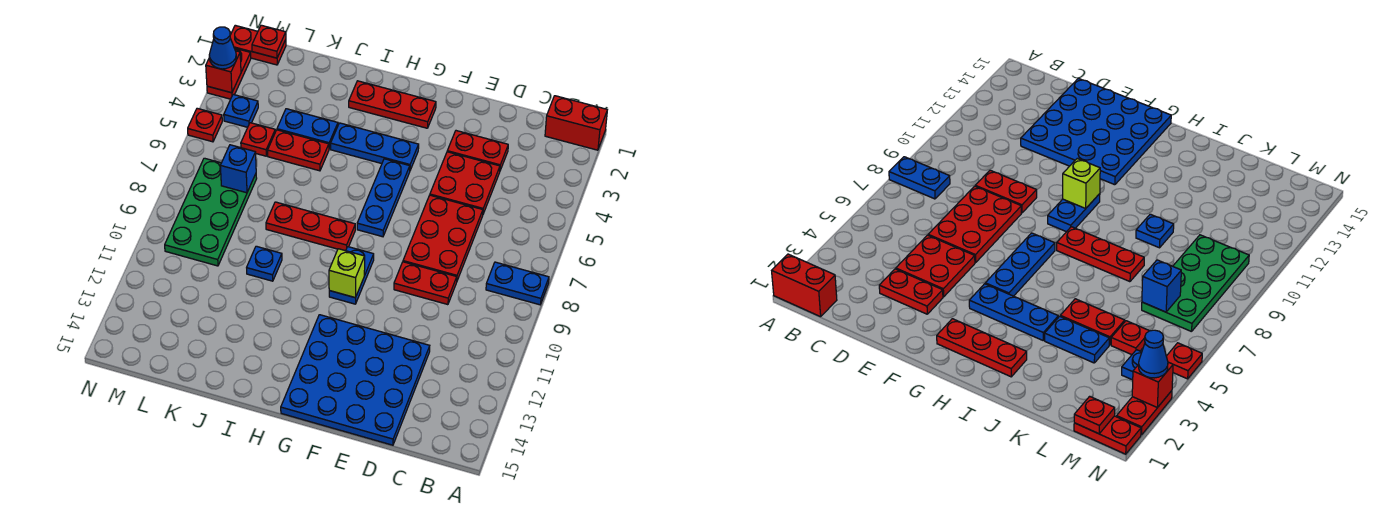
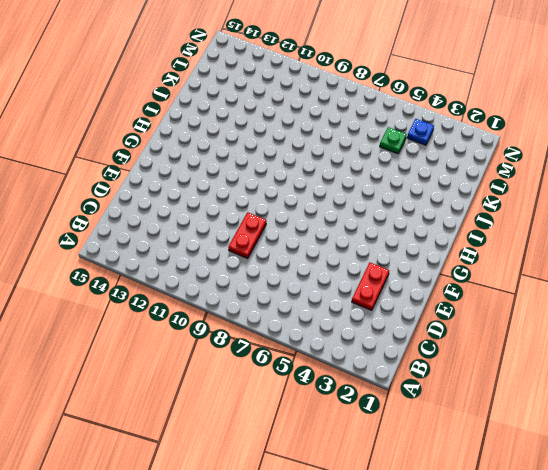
green plate L5 level 1 -> red plate L5 level 1
none -> red brick A1:B1 level 1
none -> blue plate A8:B8 level 1
none -> red plate D4:E5 level 1

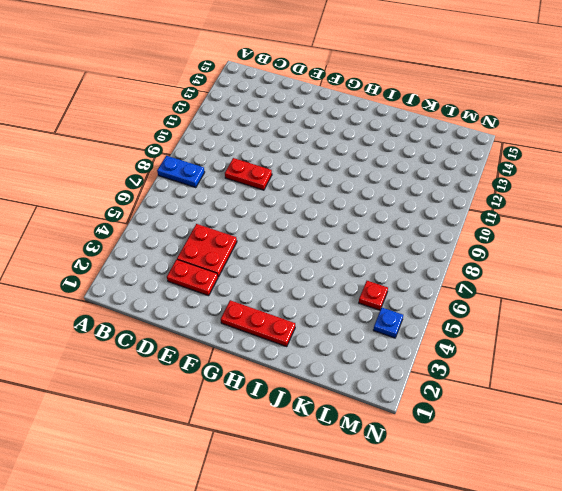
none -> red brick A1:B1 level 1
none -> red plate D6:E8 level 1
none -> blue plate D12:G15 level 1

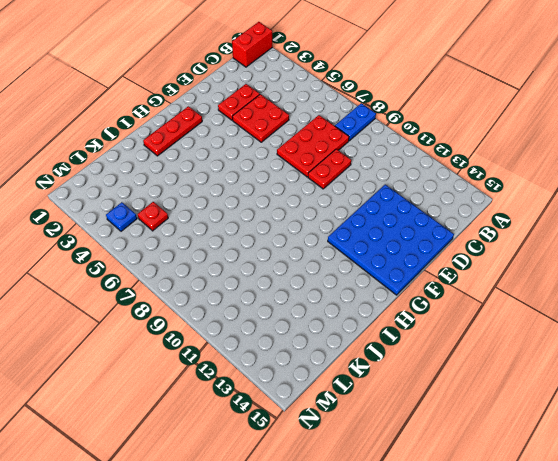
red plate C7:E8 level 1 -> red plate D6:E8 level 1
none -> blue plate G4:I4 level 1
none -> blue plate G5:G7 level 1
none -> blue plate G9:G10 level 1

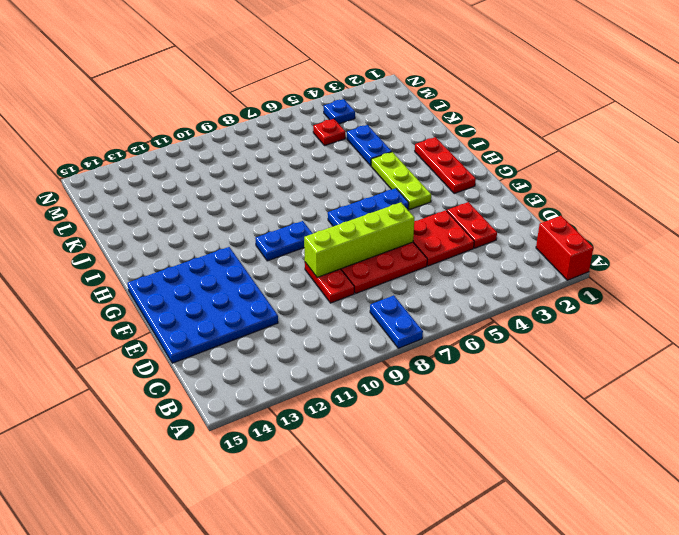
lime brick E6:E9 level 2 -> none
lime plate G4:I4 level 1 -> blue plate G4:I4 level 1
none -> red plate H8:J8 level 1
none -> red plate J5:K5 level 1
none -> blue plate J10 level 1

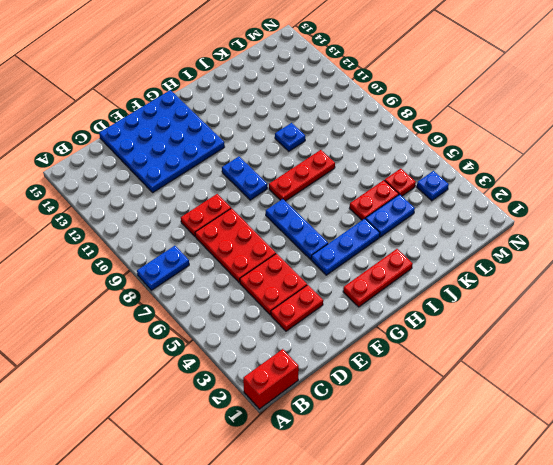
none -> green plate L7:M10 level 1
none -> red plate M1:N1 level 1
none -> red plate N2:N3 level 1

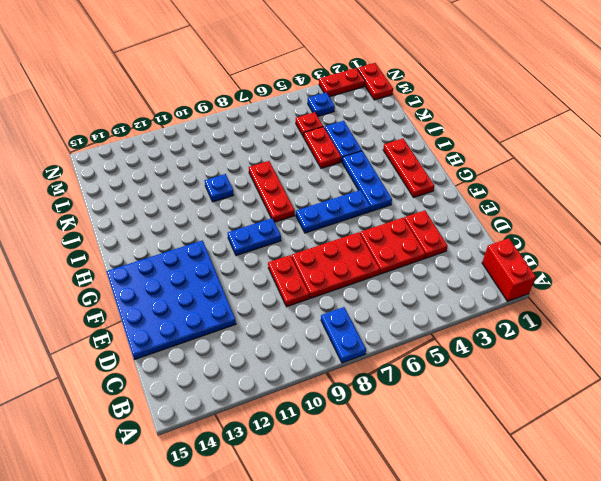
none -> green plate L7:M10 level 1
none -> red plate N5 level 1
none -> lime brick G10 level 2

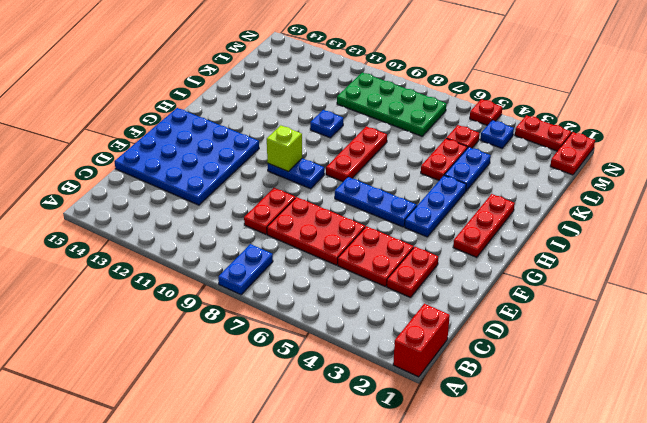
none -> blue brick L7 level 2
none -> red plate M1 level 2
none -> red brick N3 level 2

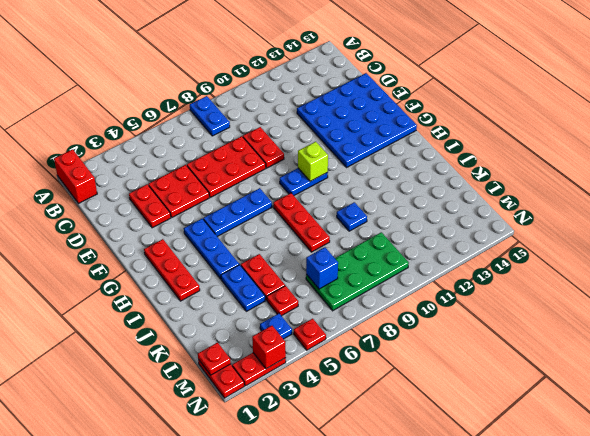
none -> blue cone N3 level 3

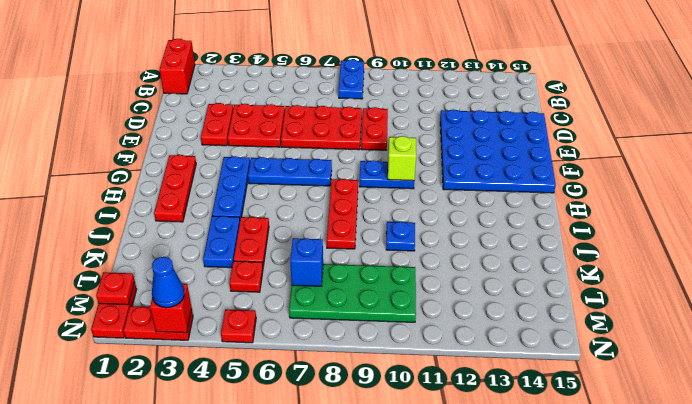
none -> blue plate M4 level 1

